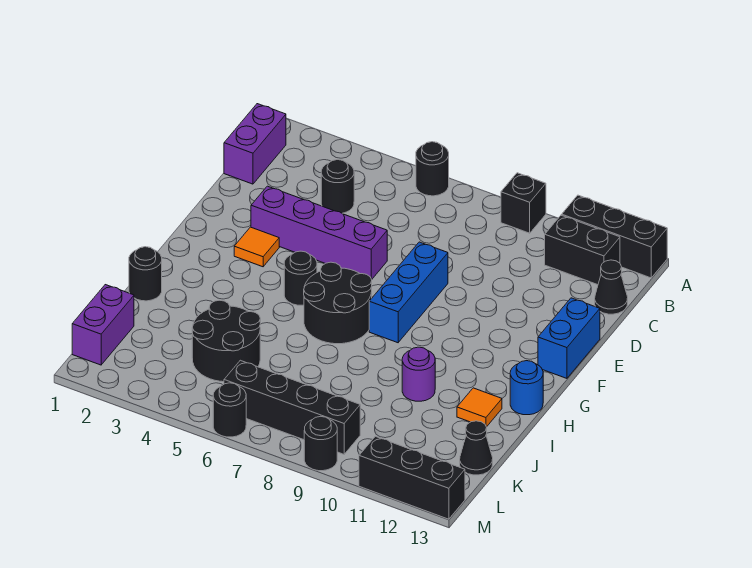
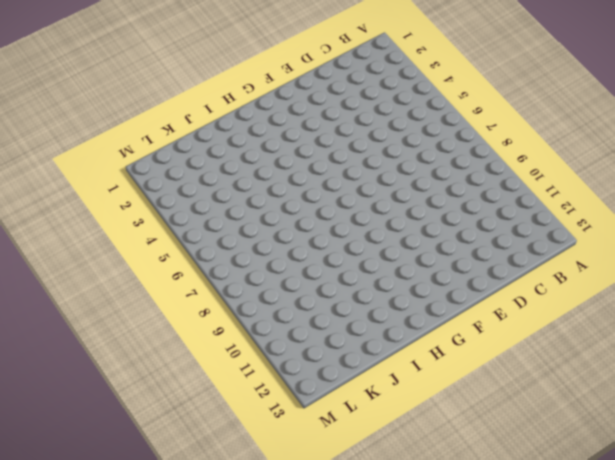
none -> black round brick A6 level 1
none -> black brick A9 level 1
none -> black brick A11:A13 level 1

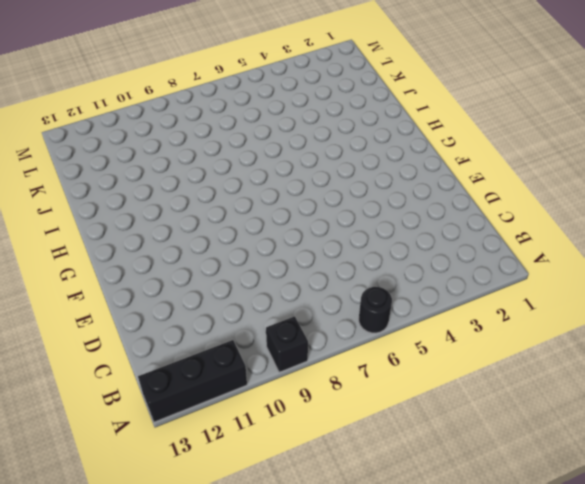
none -> purple brick B1:C1 level 1
none -> black brick B11:B12 level 1
none -> black round brick C4 level 1

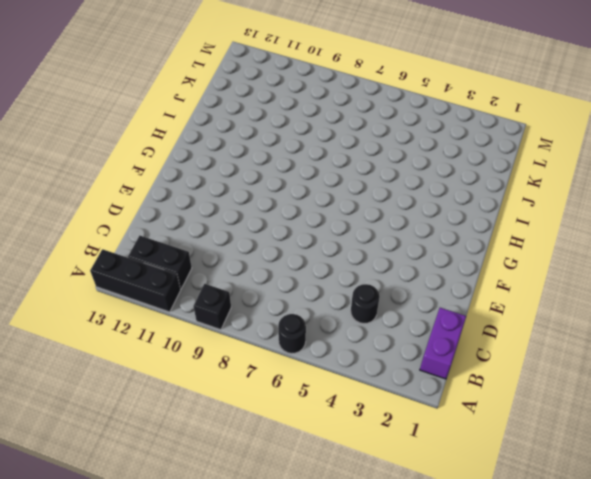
none -> black cone C13 level 1
none -> purple brick E3:E6 level 1
none -> blue brick E8:G8 level 1

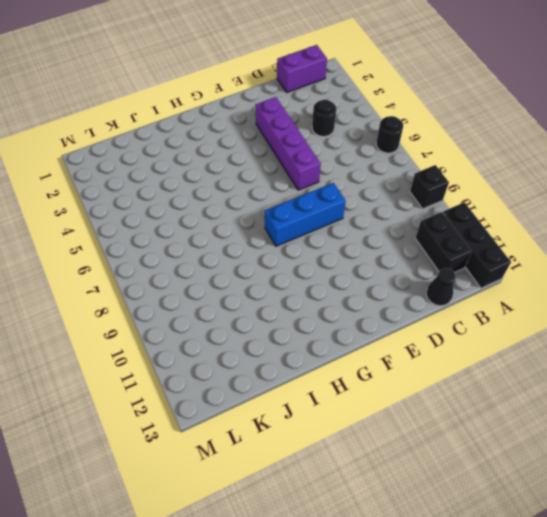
none -> blue brick E13:F13 level 1
none -> orange tile F3 level 1
none -> black round brick G5 level 1

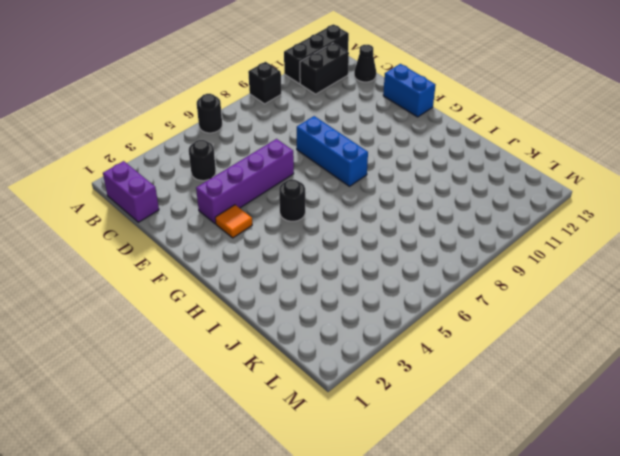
none -> black round brick G6:H7 level 1
none -> blue round brick H13 level 1
none -> black round brick I1 level 1

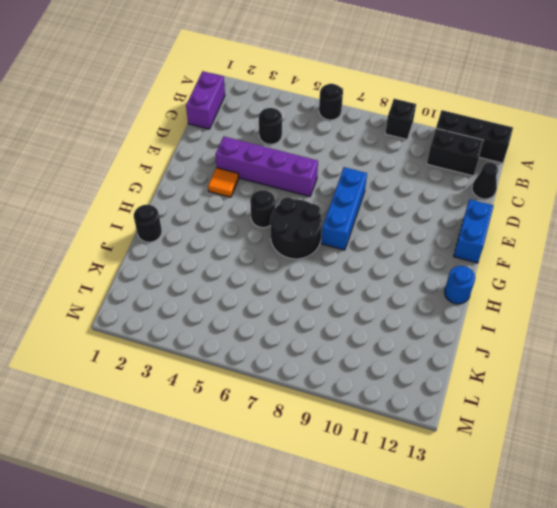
none -> purple round brick I10 level 1
none -> orange tile I12 level 1
none -> black round brick J4:K5 level 1

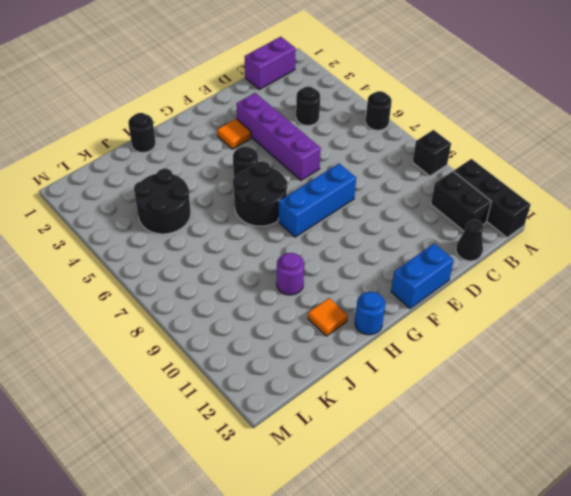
none -> purple brick K1:L1 level 1
none -> black cone K13 level 1
none -> black brick L6:L9 level 1

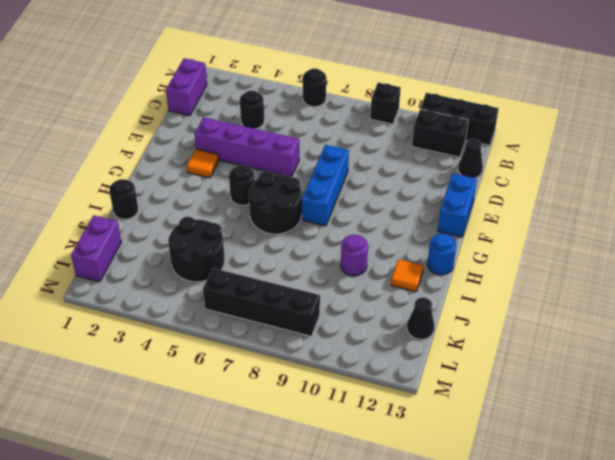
none -> black round brick M6 level 1
none -> black round brick M9 level 1
none -> black brick M11:M13 level 1

